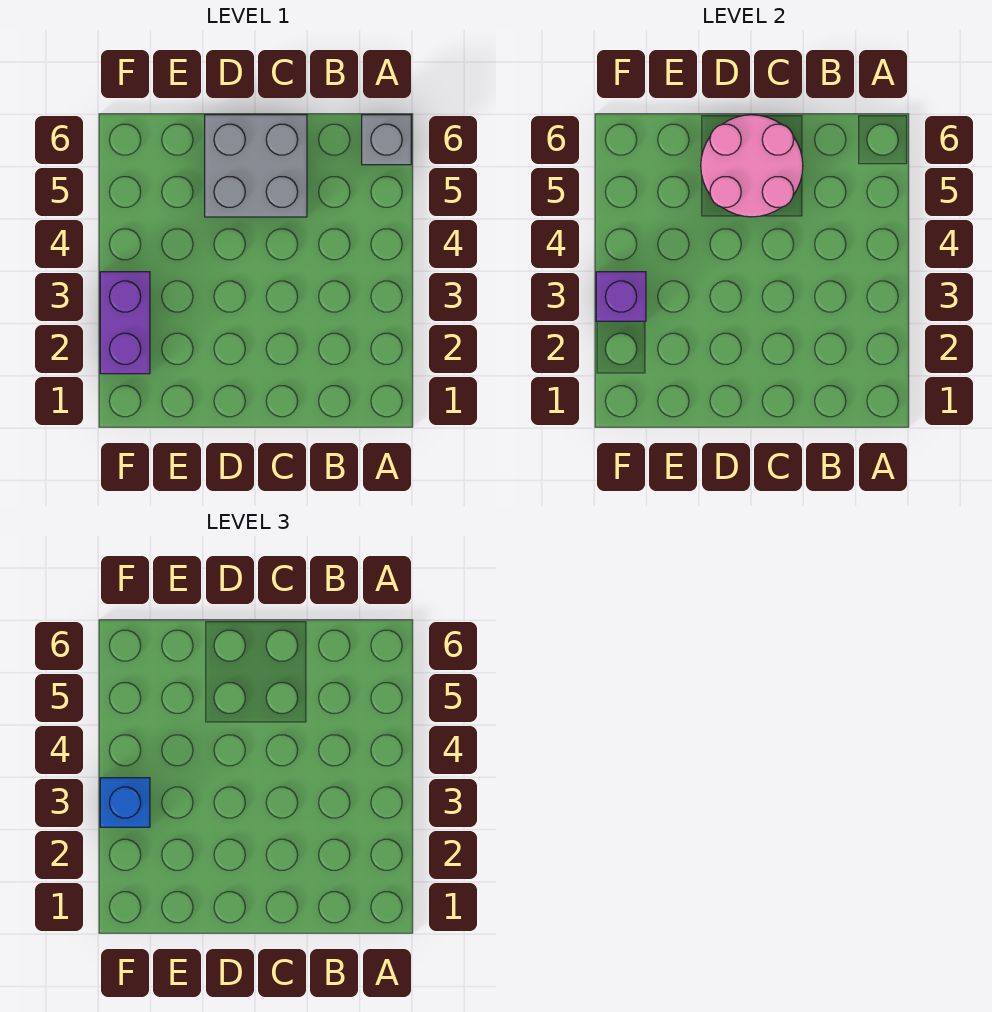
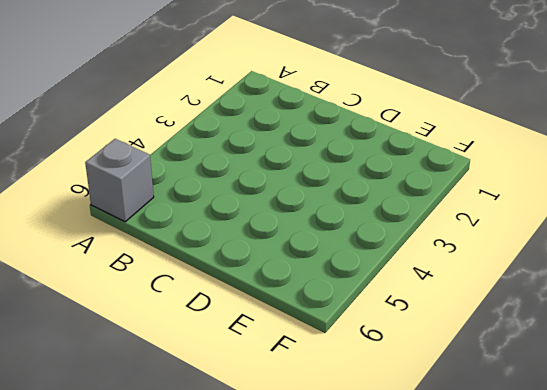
none -> grey brick C5:D6 level 1
none -> purple brick F2:F3 level 1

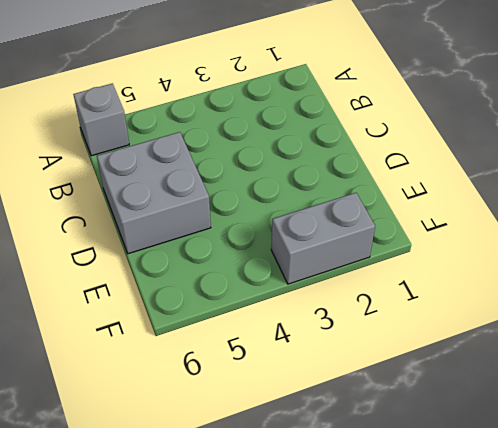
grey brick F2:F3 level 1 -> purple brick F2:F3 level 1
none -> pink round brick C5:D6 level 2
none -> purple brick F3 level 2

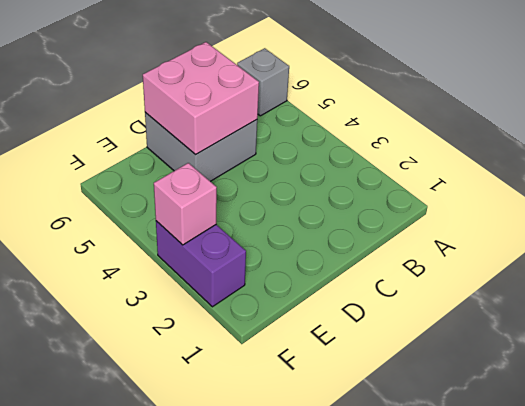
pink brick C5:D6 level 2 -> pink round brick C5:D6 level 2
pink brick F3 level 2 -> purple brick F3 level 2
none -> blue brick F3 level 3

